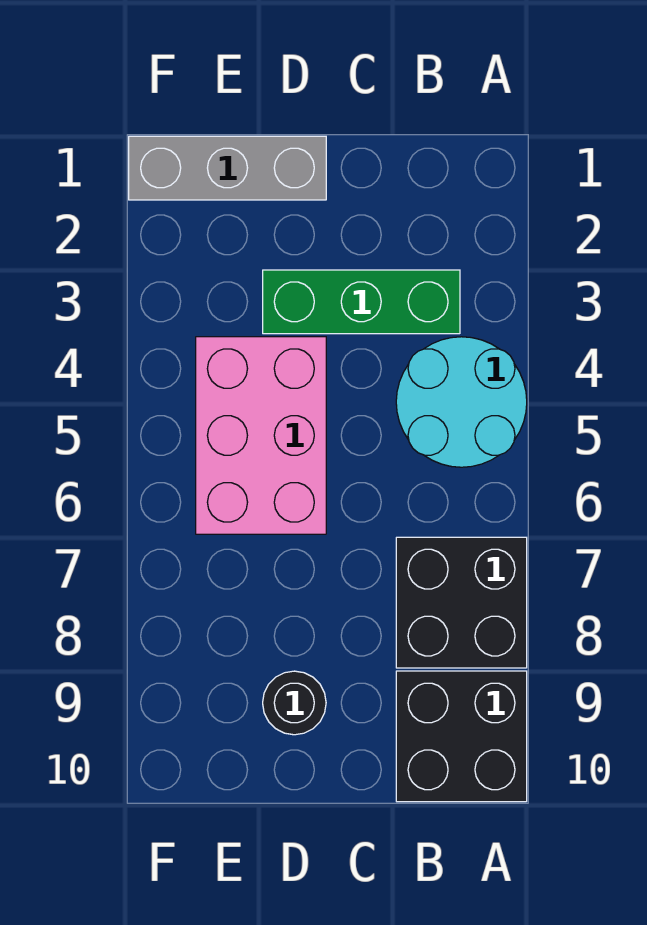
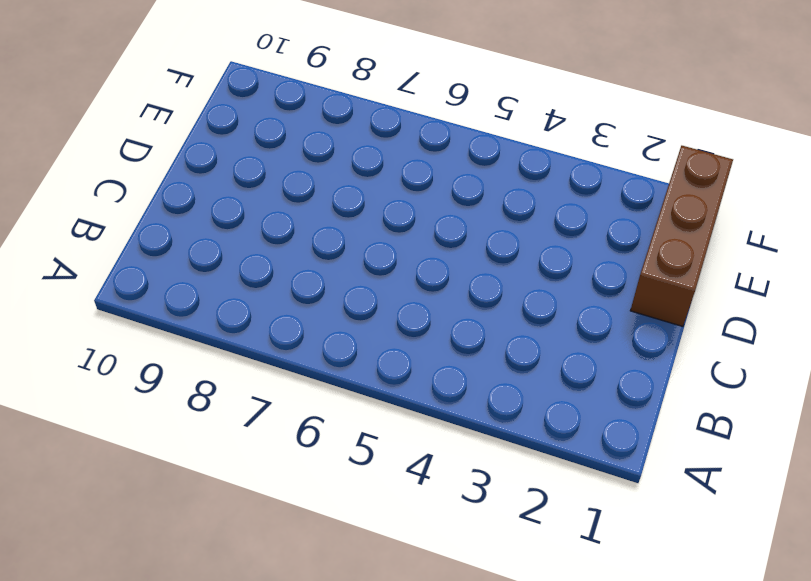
brown brick D1:F1 level 1 -> grey brick D1:F1 level 1
none -> cyan round brick A4:B5 level 1
none -> black brick A7:B8 level 1

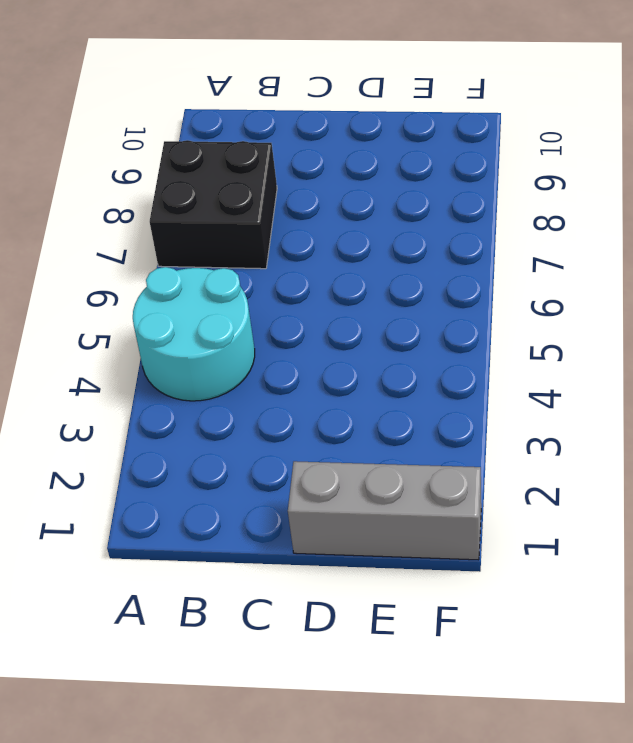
none -> black brick A9:B10 level 1
none -> green brick B3:D3 level 1

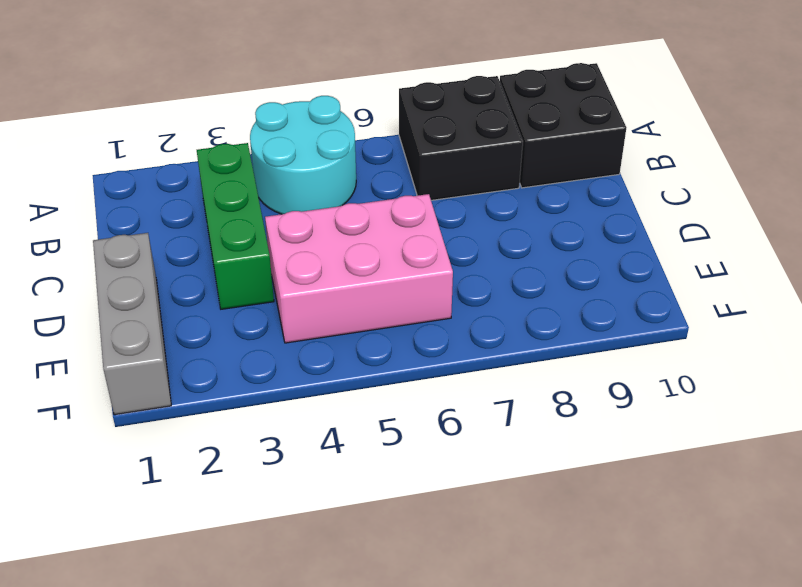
none -> black round brick D9 level 1

